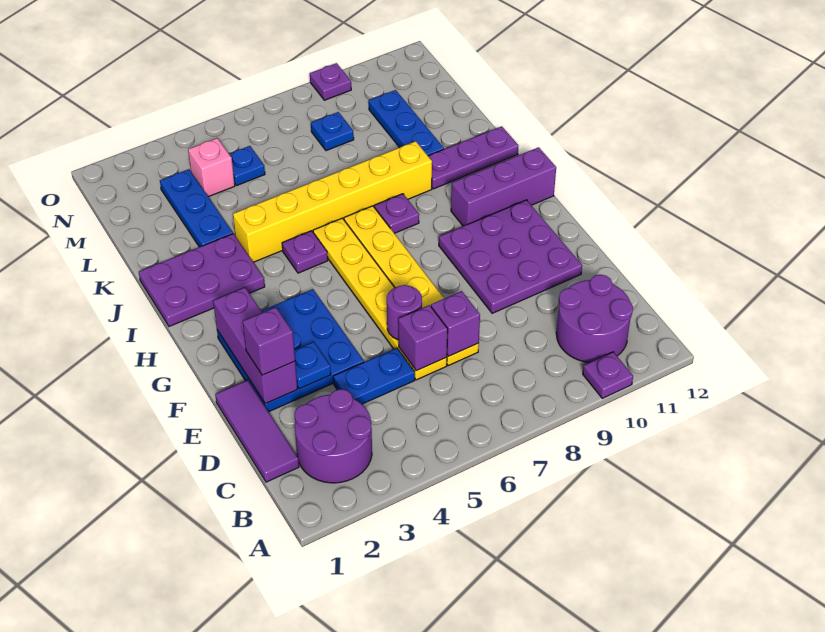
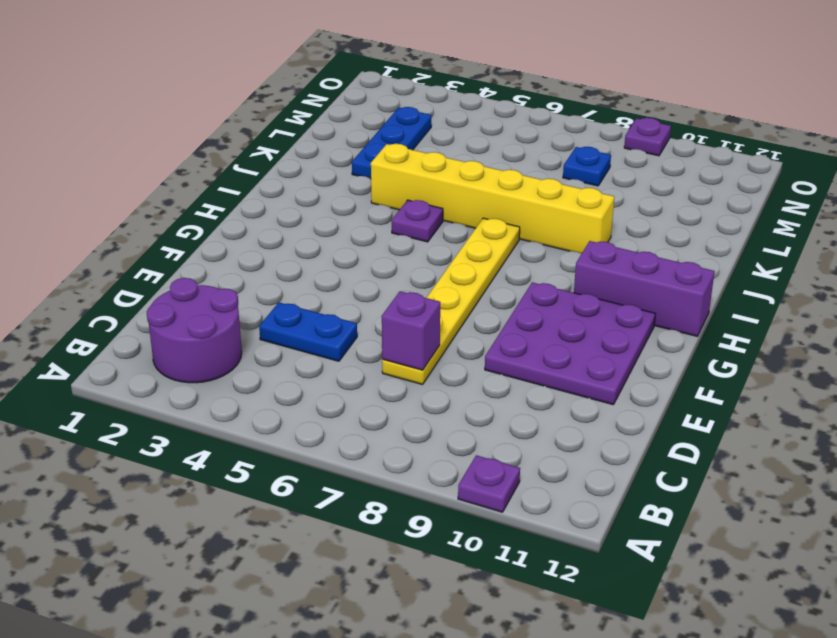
none -> purple round brick B10:C11 level 1
none -> purple tile C1:E1 level 1
none -> yellow plate D6:I6 level 1

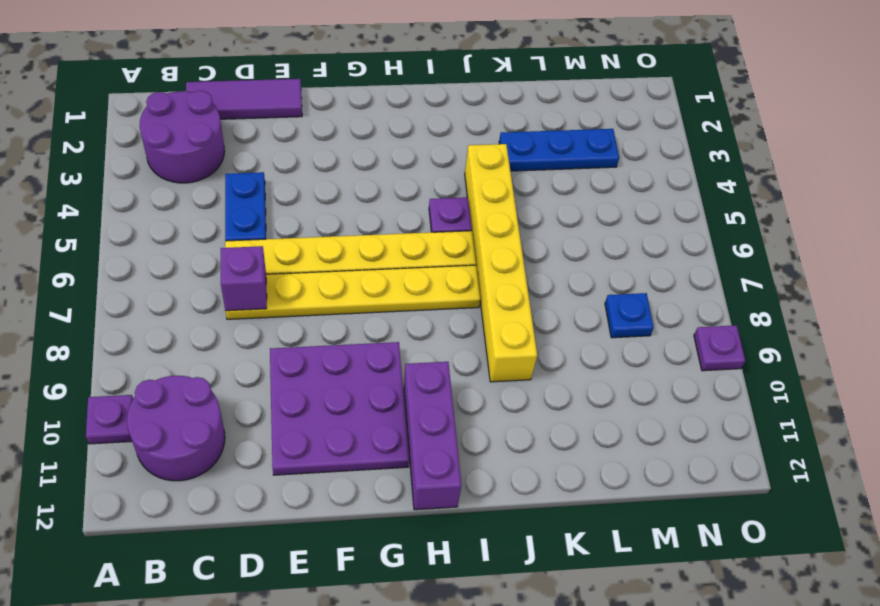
none -> blue plate E2:G4 level 1
none -> purple plate I1:J3 level 1
none -> purple plate I8 level 1

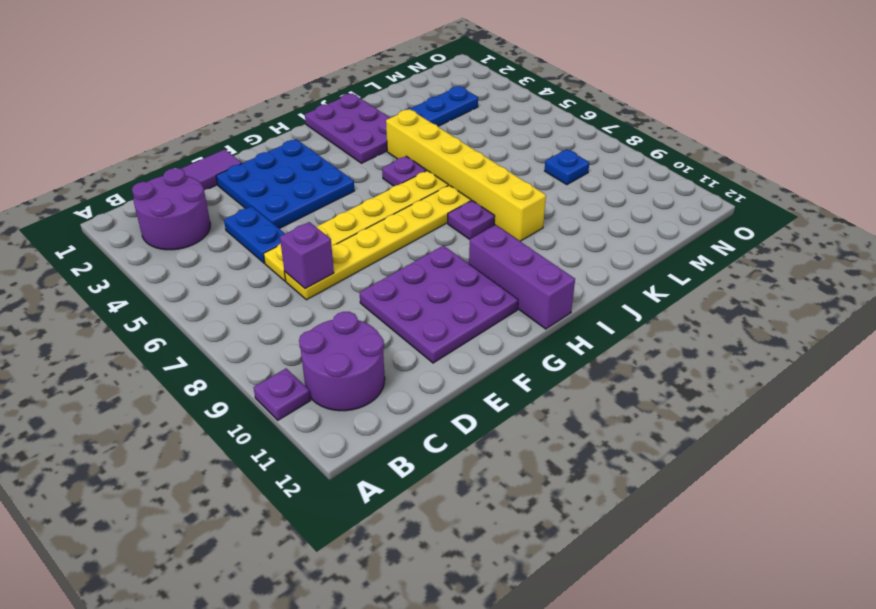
none -> purple plate J10:J12 level 1
none -> blue plate K10:M10 level 1
none -> pink brick M4 level 1

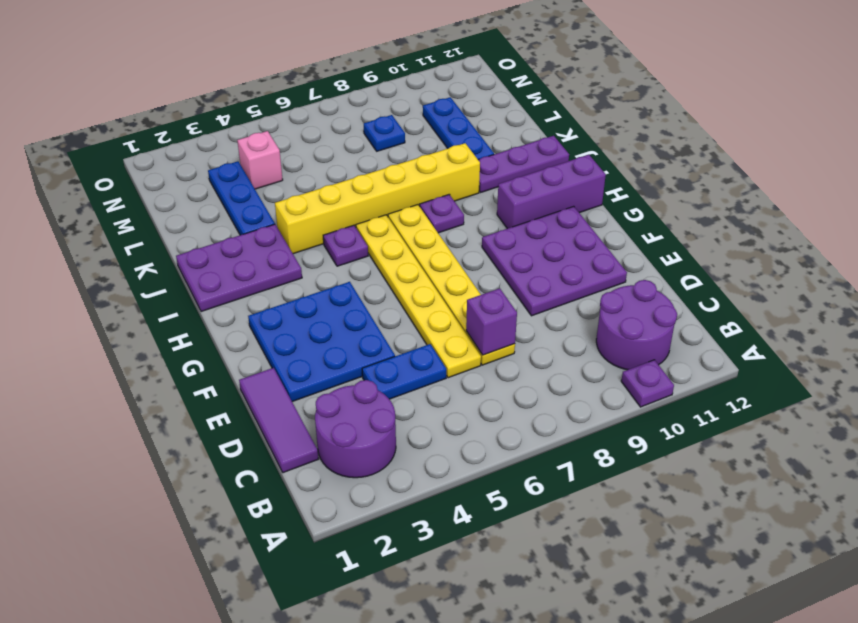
none -> blue plate M5 level 1
none -> purple plate O9 level 1
none -> purple brick D6 level 2

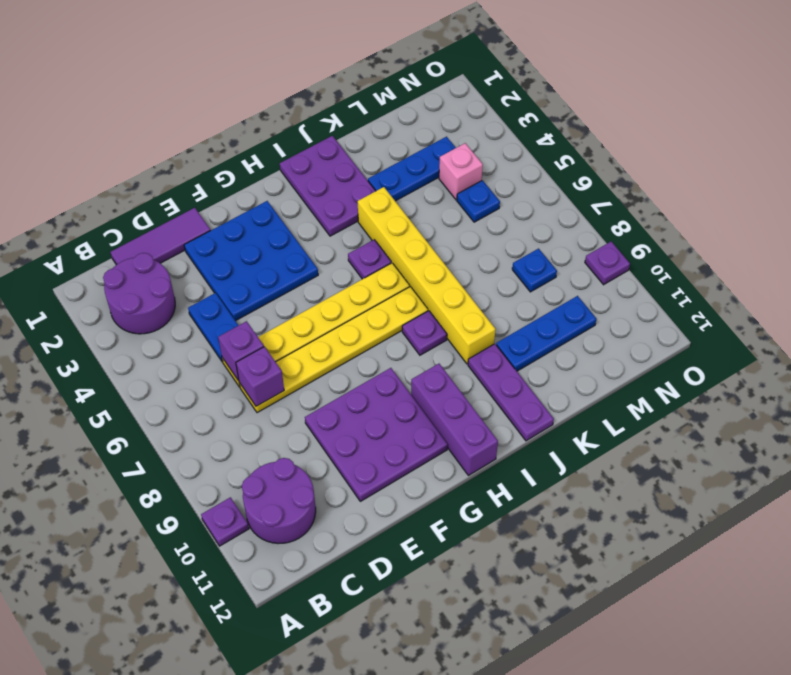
none -> purple brick E2:G2 level 2
none -> blue plate E3 level 2
none -> purple round brick E6 level 2

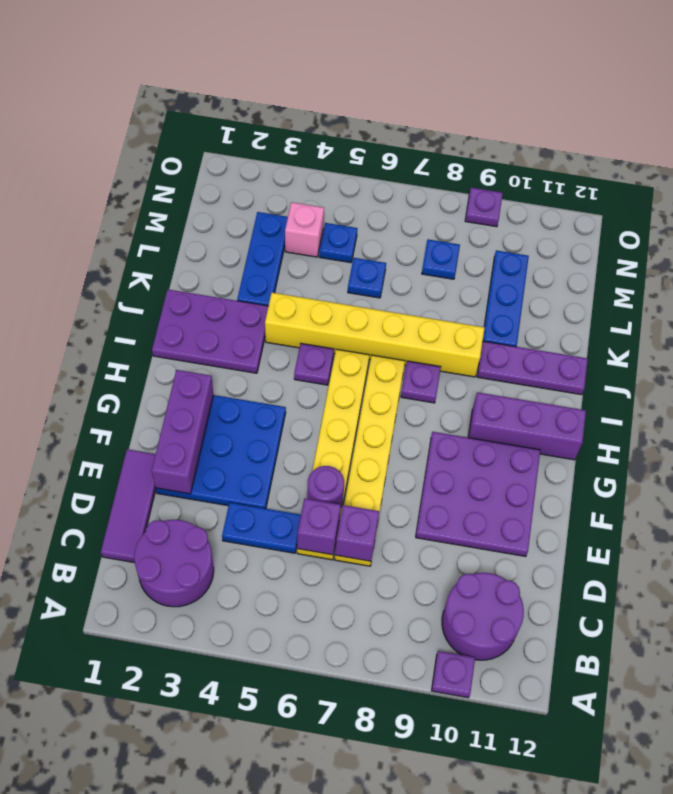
blue plate L6 level 1 -> blue plate E3 level 2
none -> purple brick E2 level 3

